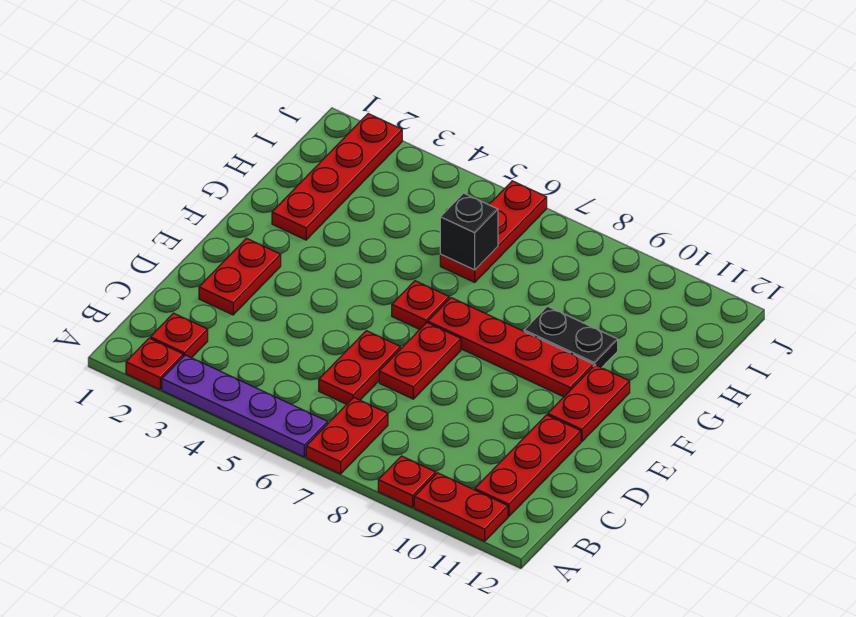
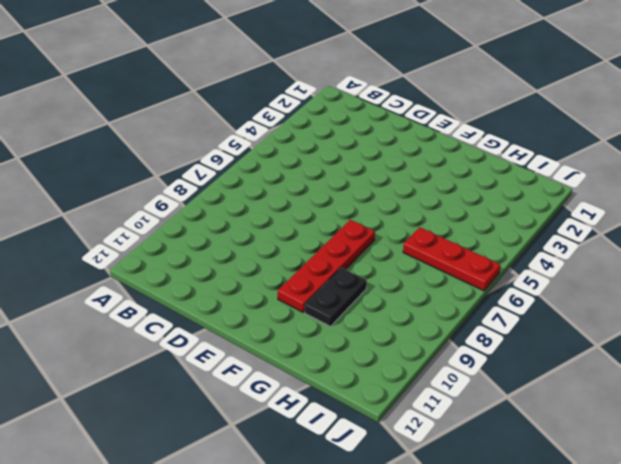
none -> red plate A2 level 1
none -> purple plate A3:A6 level 1
none -> red plate A7:B7 level 1

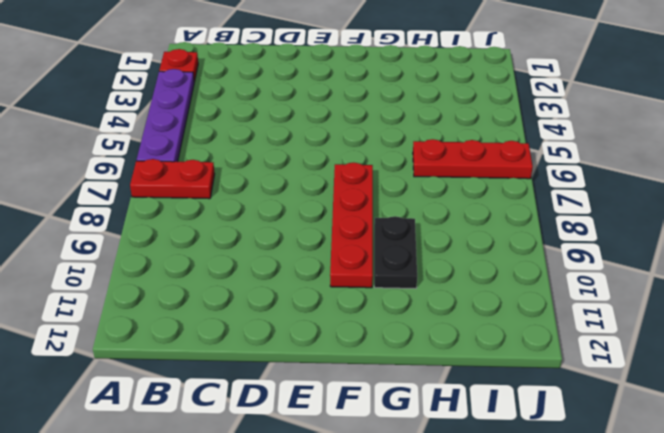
none -> red plate A9 level 1
none -> red plate A10:A11 level 1
none -> red plate B2 level 1

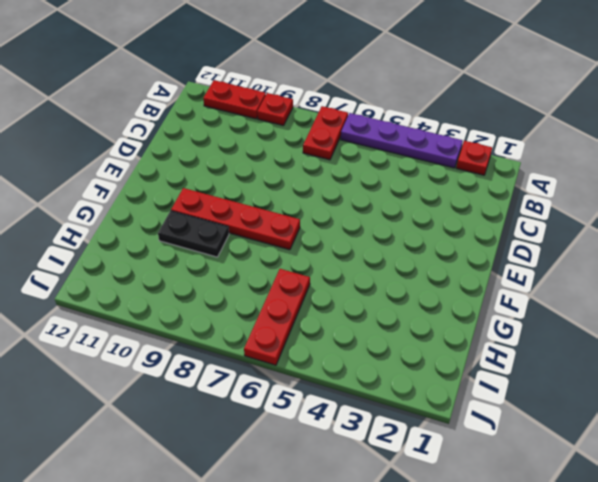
none -> red plate B2 level 1
none -> red plate B11:D11 level 1
none -> red plate C6:D6 level 1

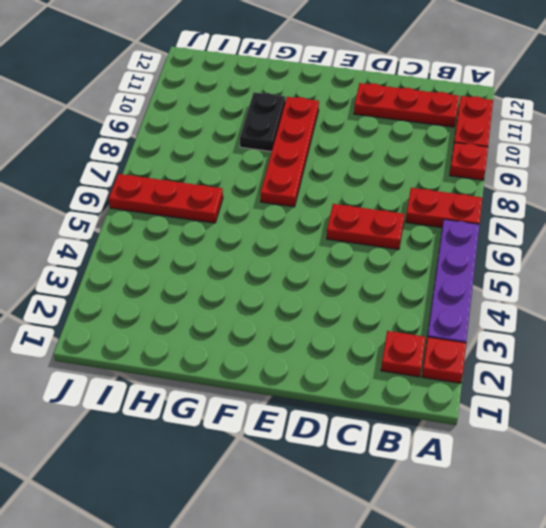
none -> red plate D2:E2 level 1
none -> red plate D7:E7 level 1
none -> red plate E11:F11 level 1

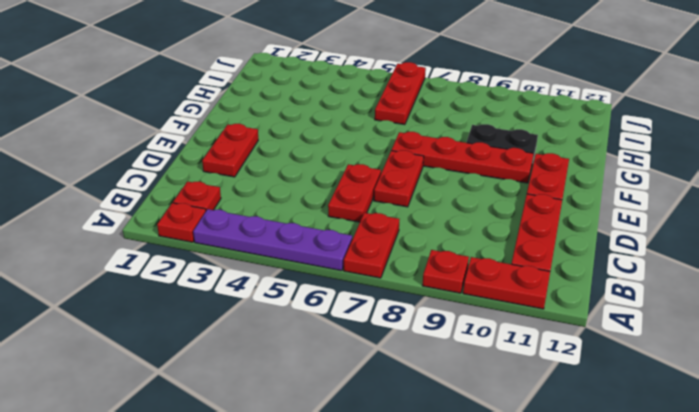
none -> red plate F6 level 1
none -> red plate G2:J2 level 1
none -> black brick H6 level 2

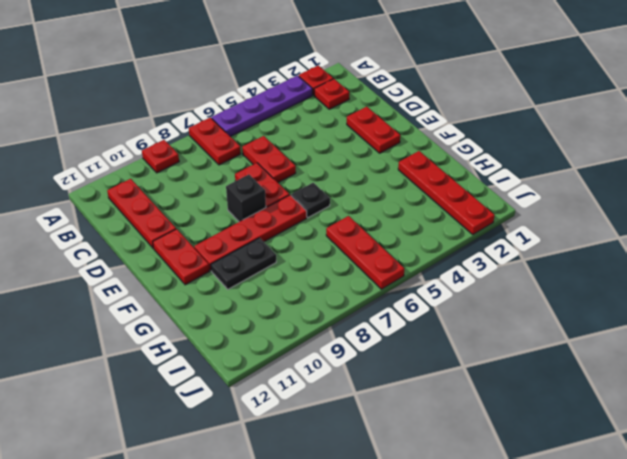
black brick E8 level 1 -> black brick H6 level 2
black plate F6 level 1 -> red plate F6 level 1
none -> red plate A10:A11 level 1

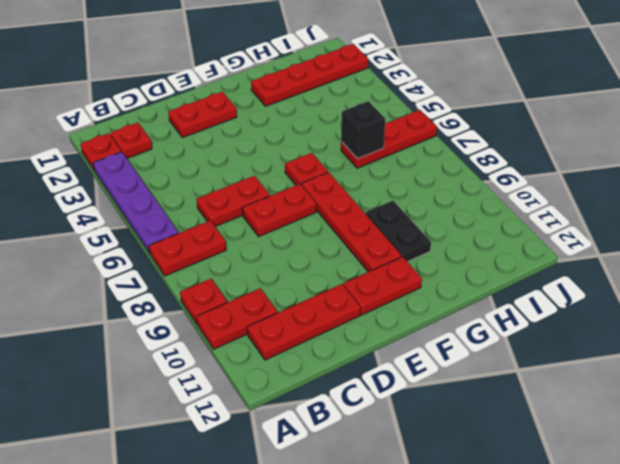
red plate A10:B10 level 1 -> red plate A10:A11 level 1

